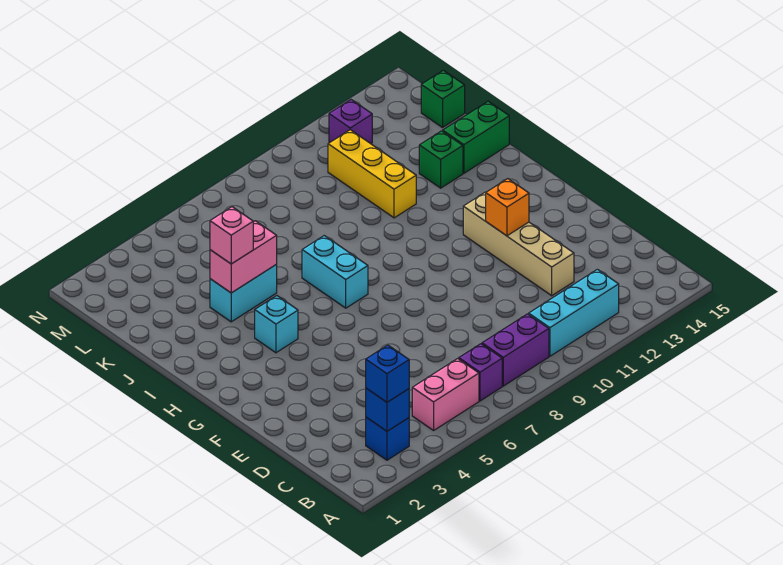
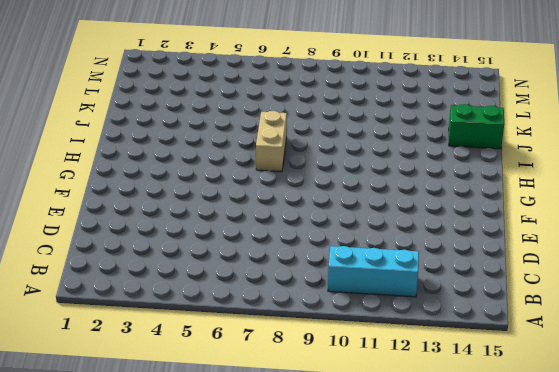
tan brick H7:I7 level 1 -> cyan brick H7:I7 level 1
none -> blue brick B3 level 1
none -> pink brick B5:B6 level 1
none -> purple brick B7 level 1

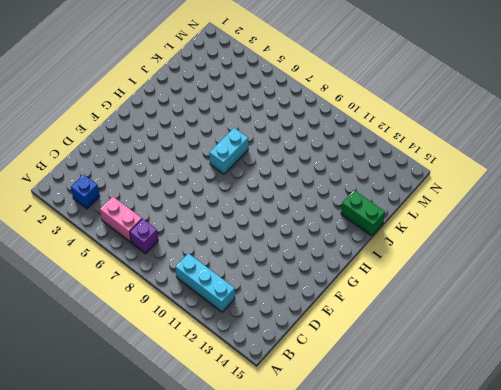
none -> purple brick B8:B9 level 1
none -> tan brick D12:G12 level 1
none -> cyan brick H4 level 1

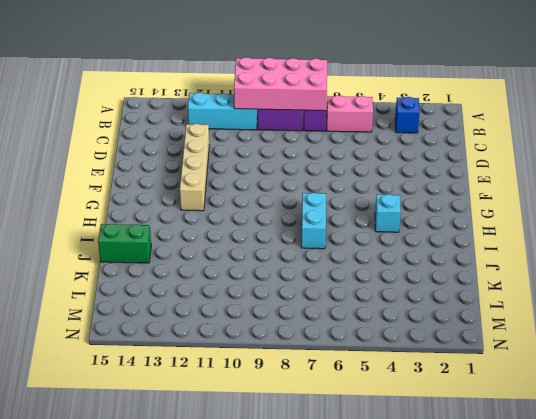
pink brick A7:B10 level 2 -> none
none -> cyan brick J4:J5 level 1
none -> yellow brick J11:L11 level 1
none -> green brick J13 level 1

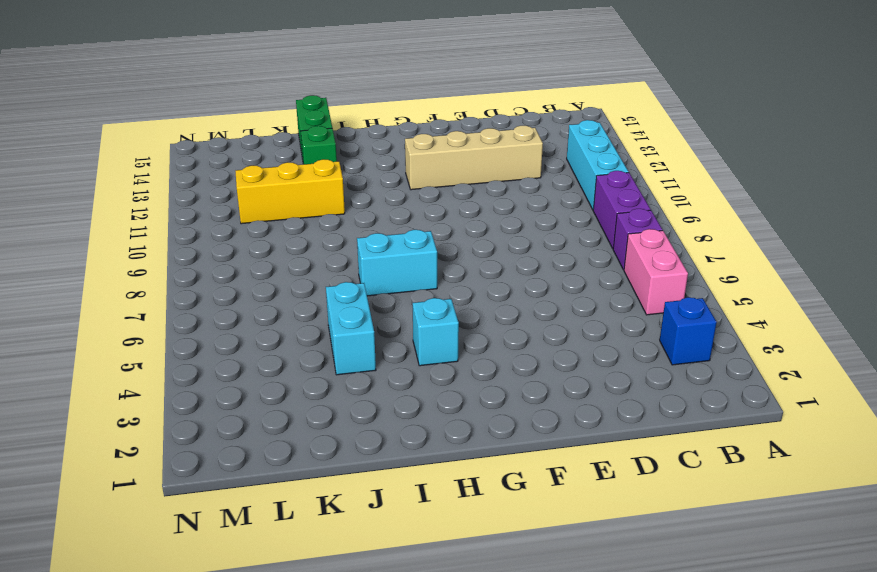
none -> green brick L15 level 1
none -> purple brick M12 level 1
none -> blue brick B3 level 2

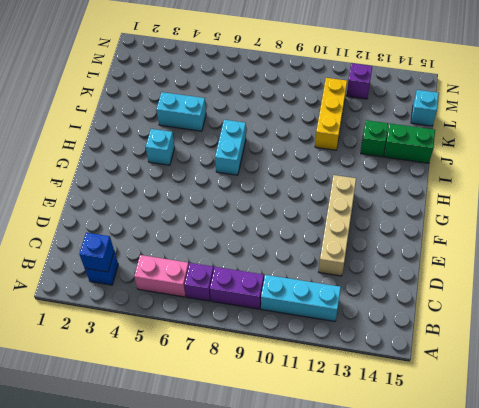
cyan brick L15 level 1 -> green brick L15 level 1
none -> orange brick F12 level 2
none -> pink brick J4:J5 level 2
none -> blue brick B3 level 3

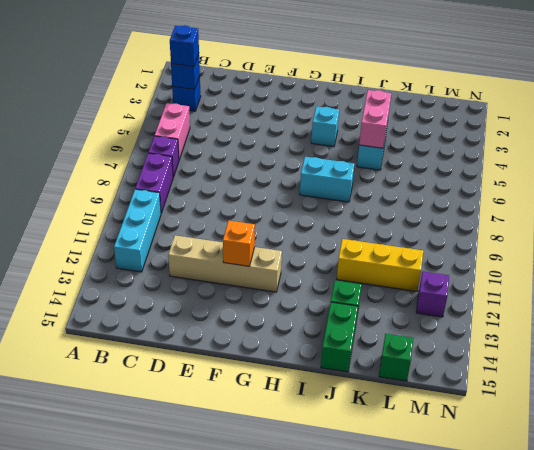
none -> pink brick J4 level 3

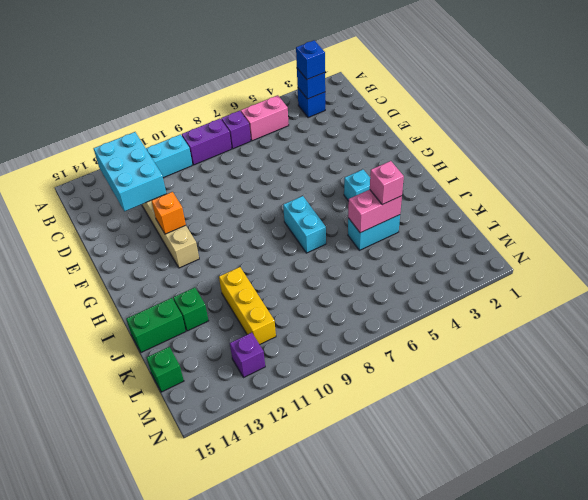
cyan brick B12:D13 level 2 -> none

